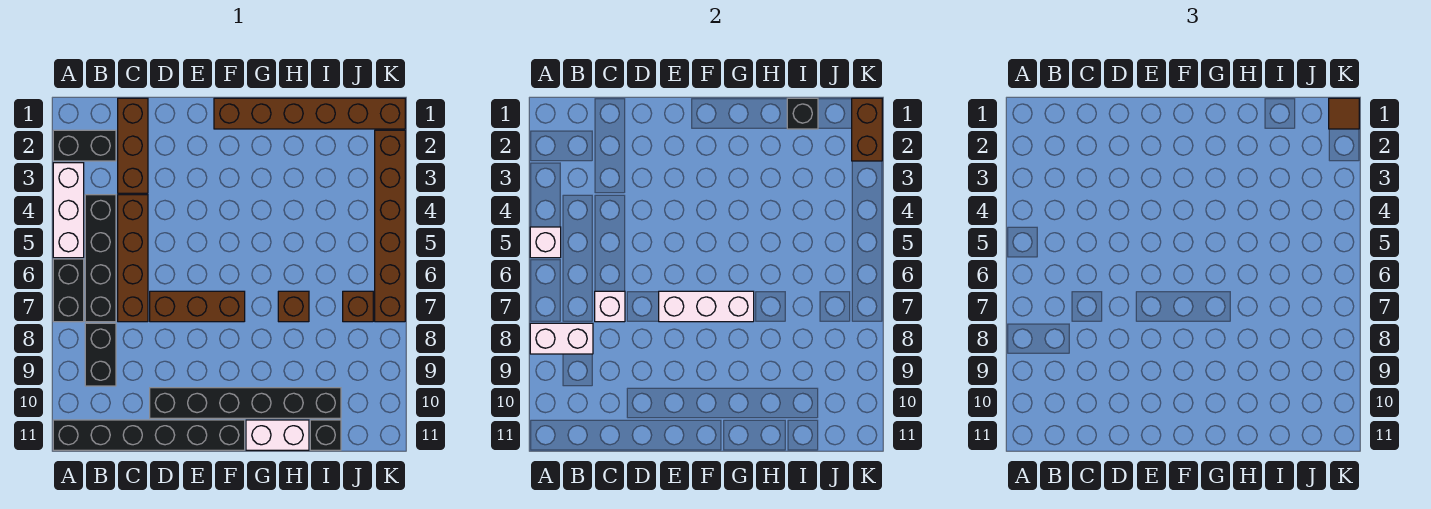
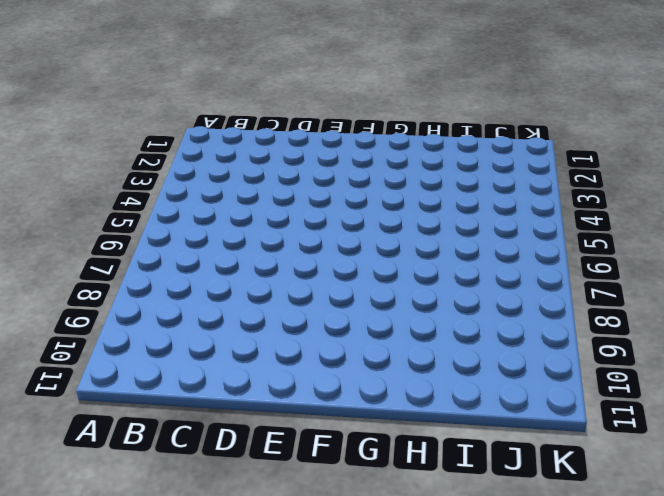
none -> black brick A2:B2 level 1
none -> white brick A3:A5 level 1
none -> black brick A6:A7 level 1

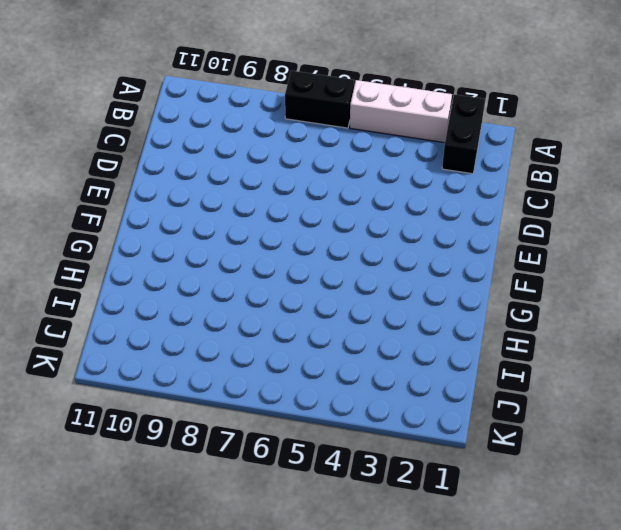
none -> black brick A11:F11 level 1
none -> black brick B4:B7 level 1
none -> black brick B8:B9 level 1

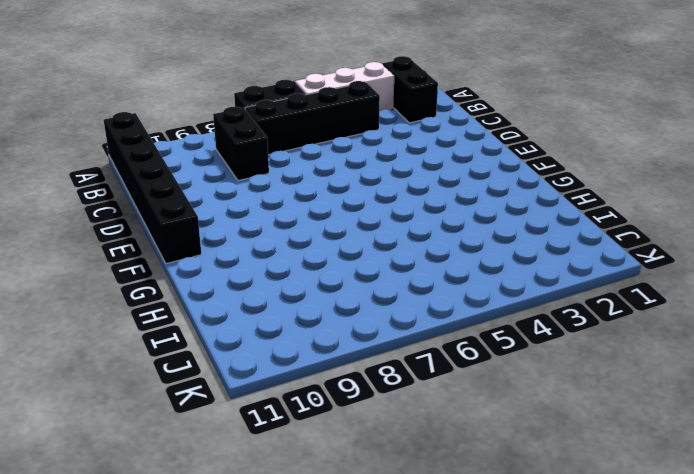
black brick B8:C8 level 1 -> black brick B8:B9 level 1
none -> brown brick C1:C3 level 1
none -> brown brick C4:C7 level 1
none -> brown brick D7:F7 level 1

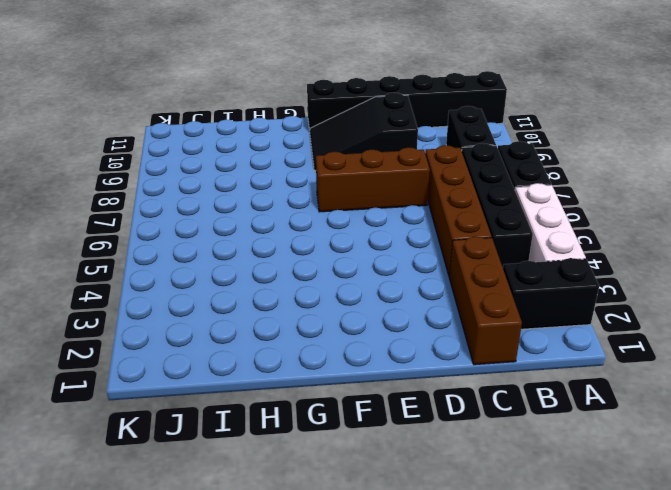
black slope D9:F10 level 1 top D -> black brick D10:I10 level 1
none -> brown brick F1:K1 level 1
none -> white brick G11:H11 level 1
none -> brown brick H7 level 1

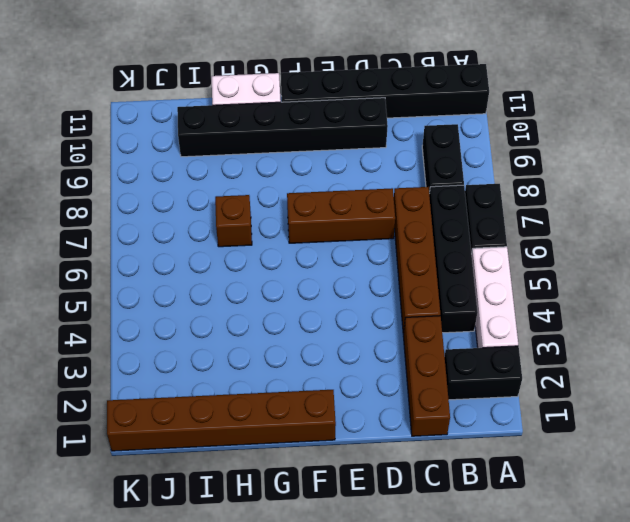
none -> black brick I11 level 1
none -> brown brick J7 level 1
none -> brown brick K2:K7 level 1

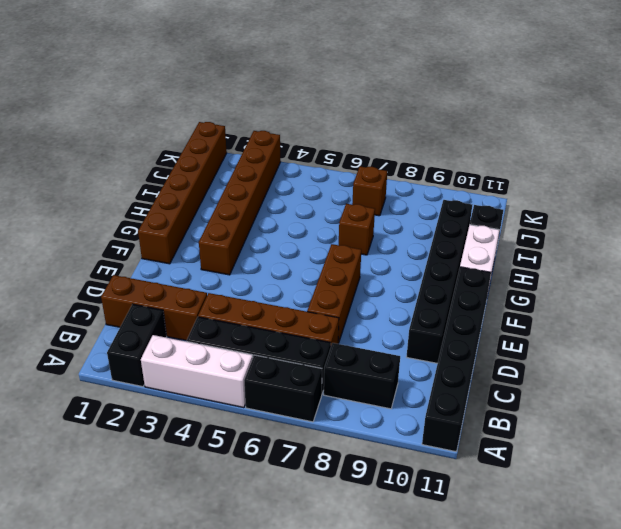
brown brick F3:K3 level 1 -> brown brick K2:K7 level 1
none -> white brick A5 level 2
none -> white brick A8:B8 level 2
none -> white brick C7 level 2

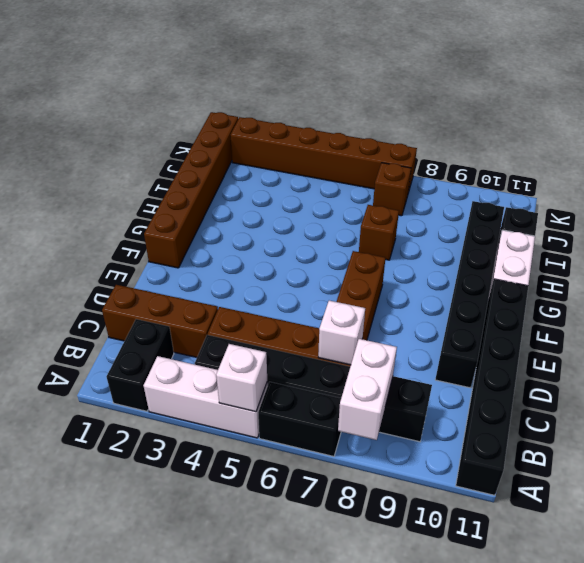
none -> white brick E7:G7 level 2
none -> black brick I1 level 2
none -> brown brick K1:K2 level 2

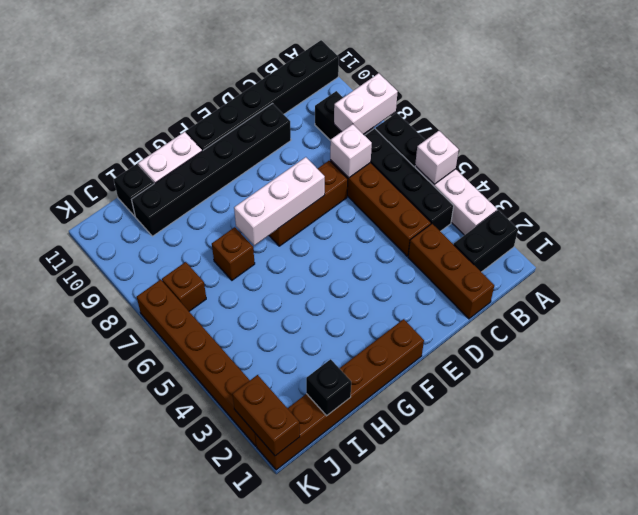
none -> brown tile K1 level 3

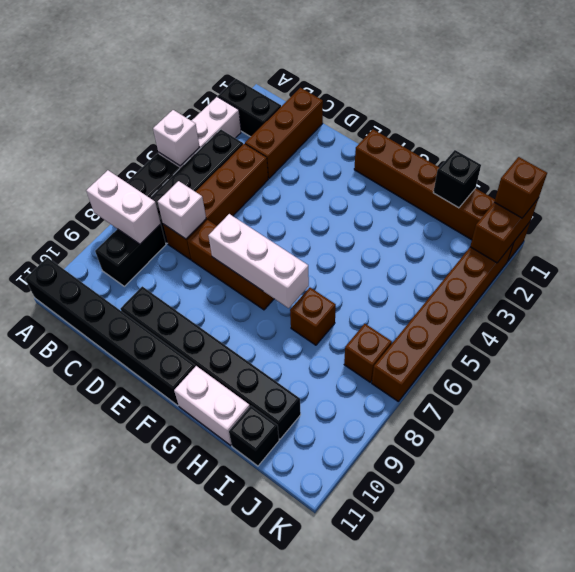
brown brick K1 level 3 -> brown tile K1 level 3

